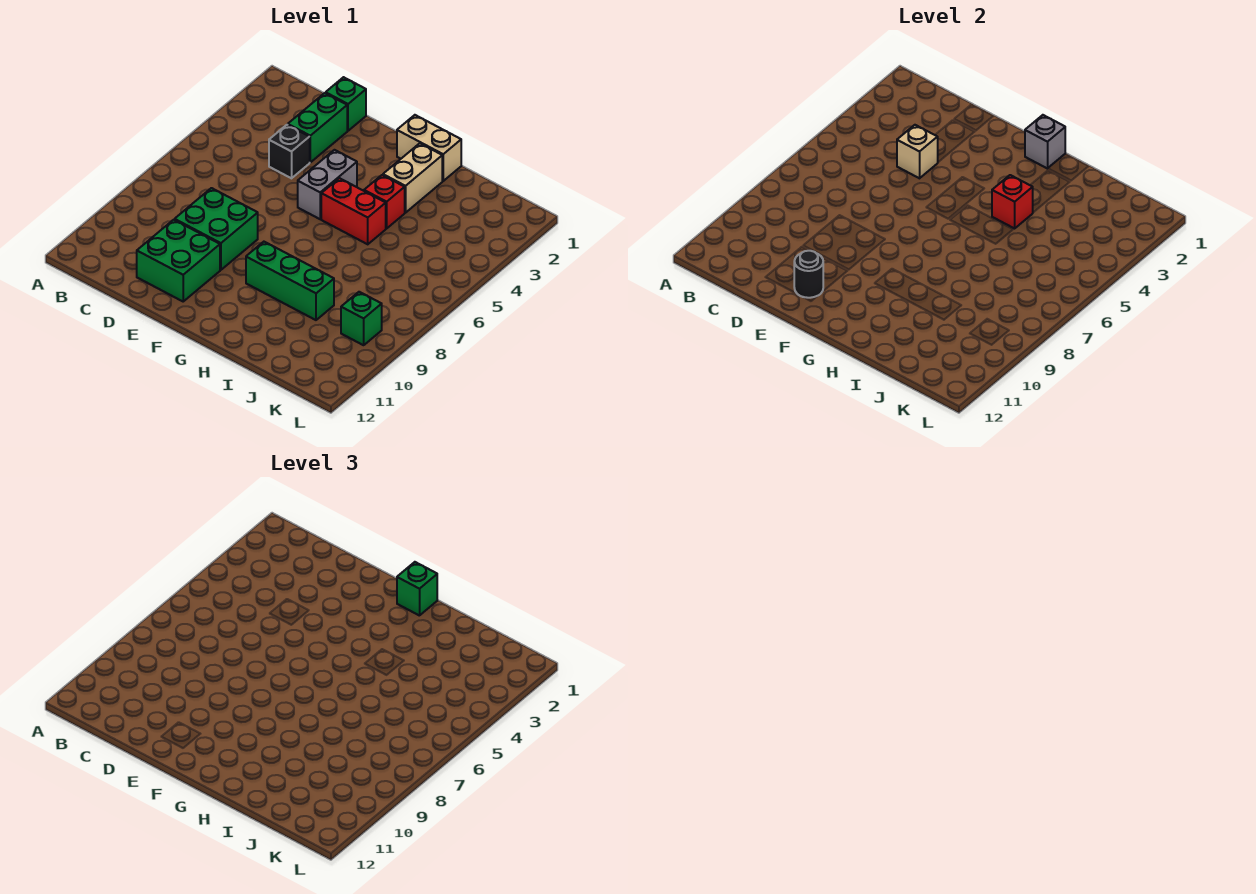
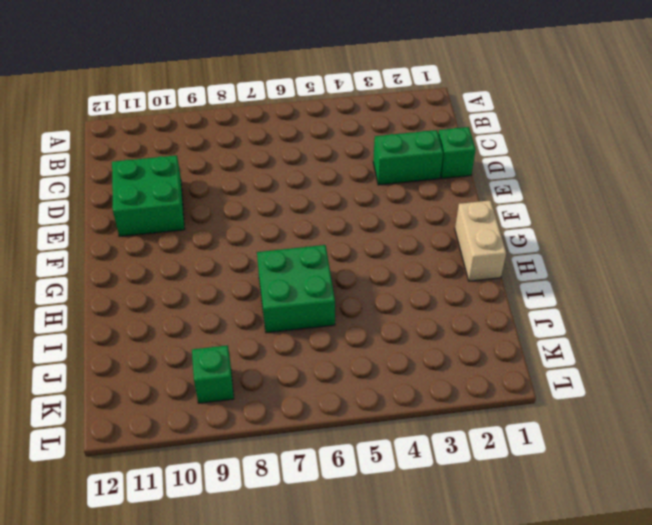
green brick H6:I7 level 1 -> green brick D8:E9 level 1
none -> black brick D4 level 1
none -> grey brick F4:F5 level 1
none -> red brick G5:H5 level 1

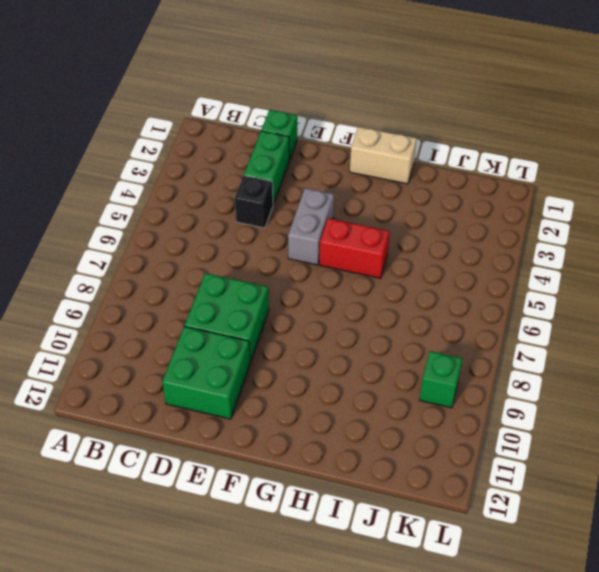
none -> green brick G9:I9 level 1
none -> tan brick H2:H3 level 1
none -> red brick H4 level 1

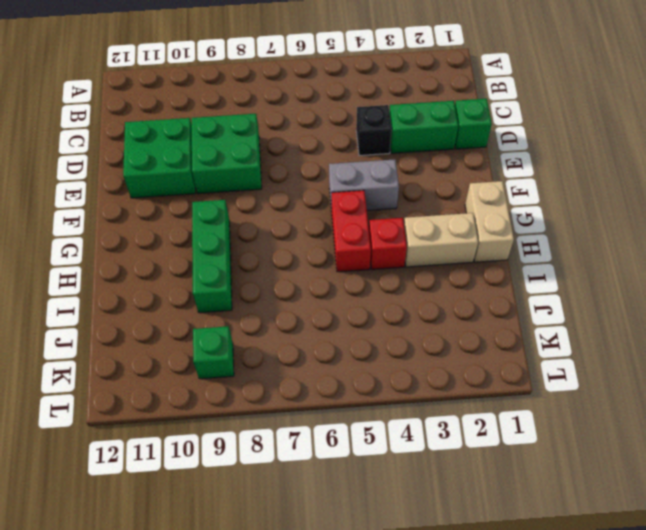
none -> tan brick D4 level 2
none -> black round brick E11 level 2
none -> grey brick G1 level 2

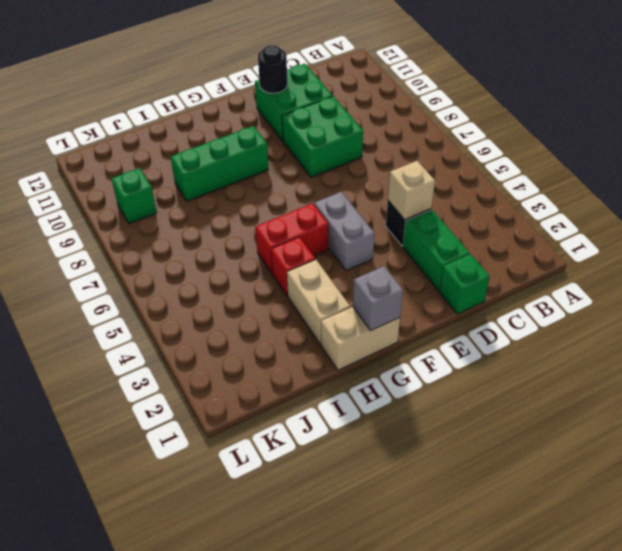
none -> red brick H4 level 2
none -> green brick G1 level 3

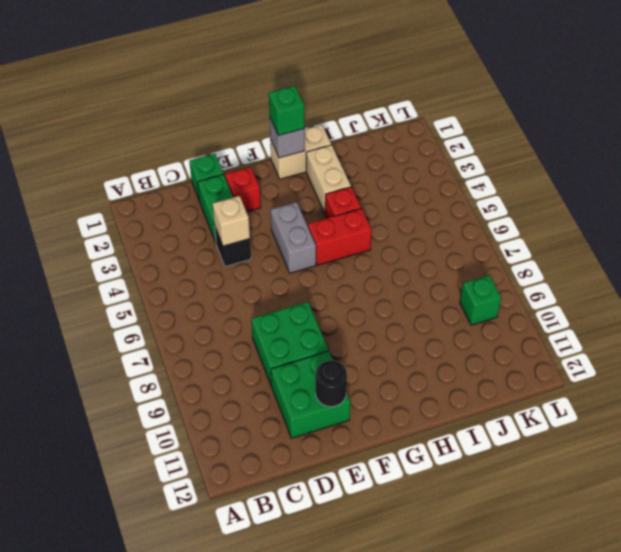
red brick E2 level 1 -> red brick H4 level 2
none -> green brick G9:I9 level 1

